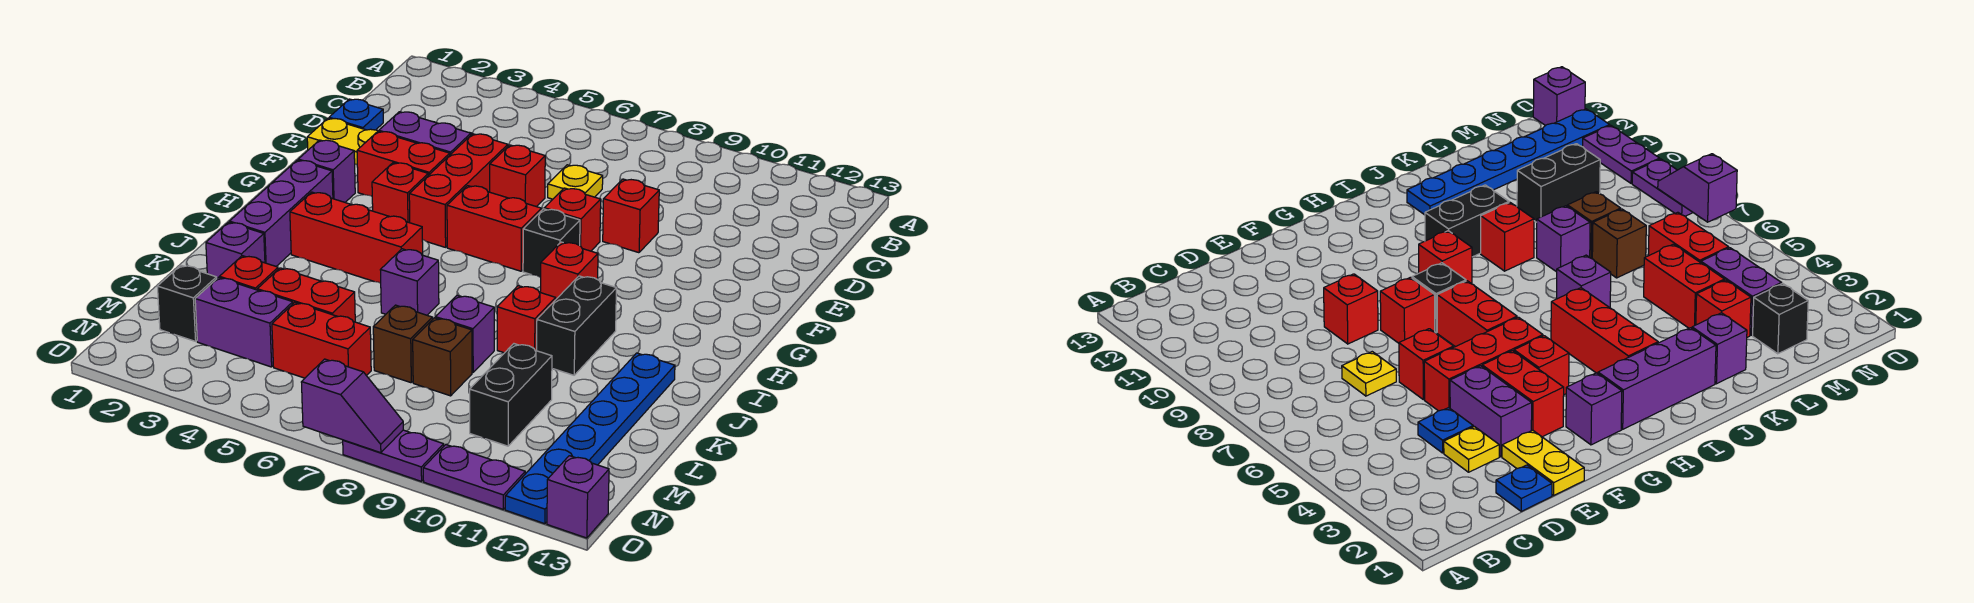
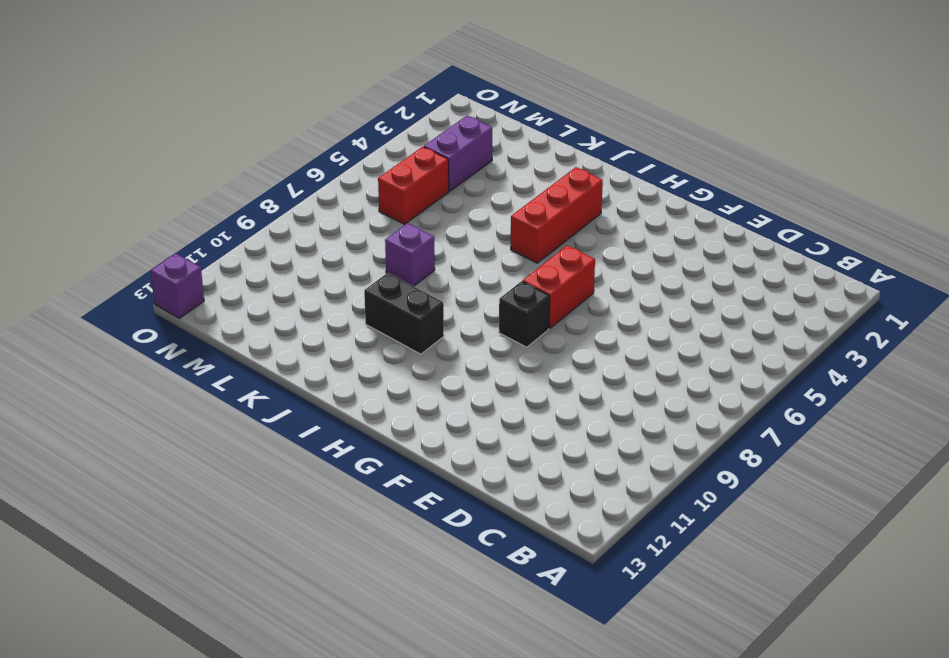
none -> blue plate D1 level 1
none -> yellow plate D3 level 1
none -> blue plate D4 level 1
none -> yellow plate D7 level 1

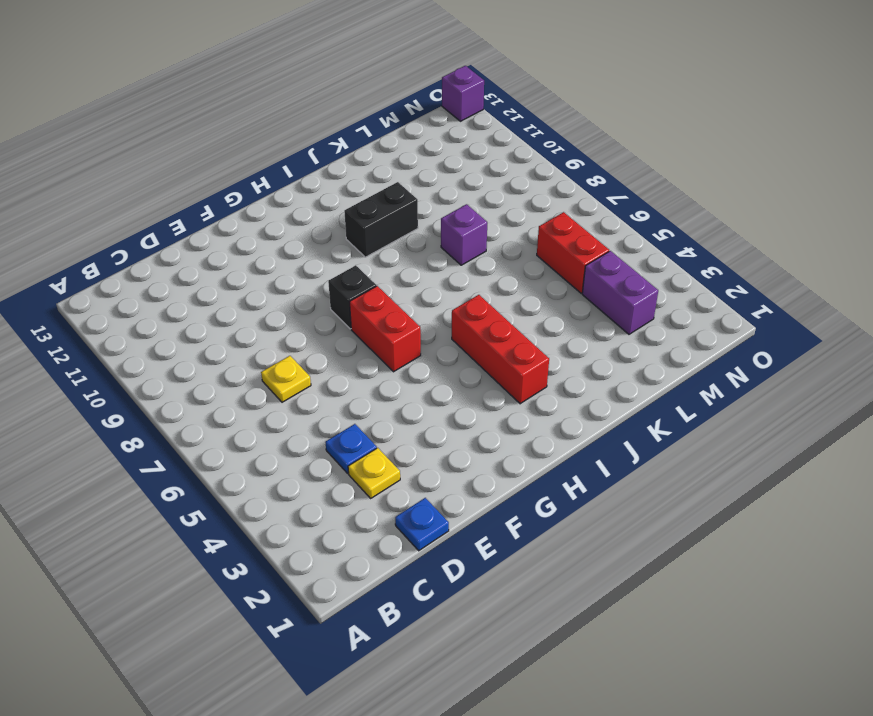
none -> yellow plate E1:E2 level 1
none -> purple brick E3:E4 level 1
none -> red brick E5:G5 level 1
none -> red brick E6 level 1

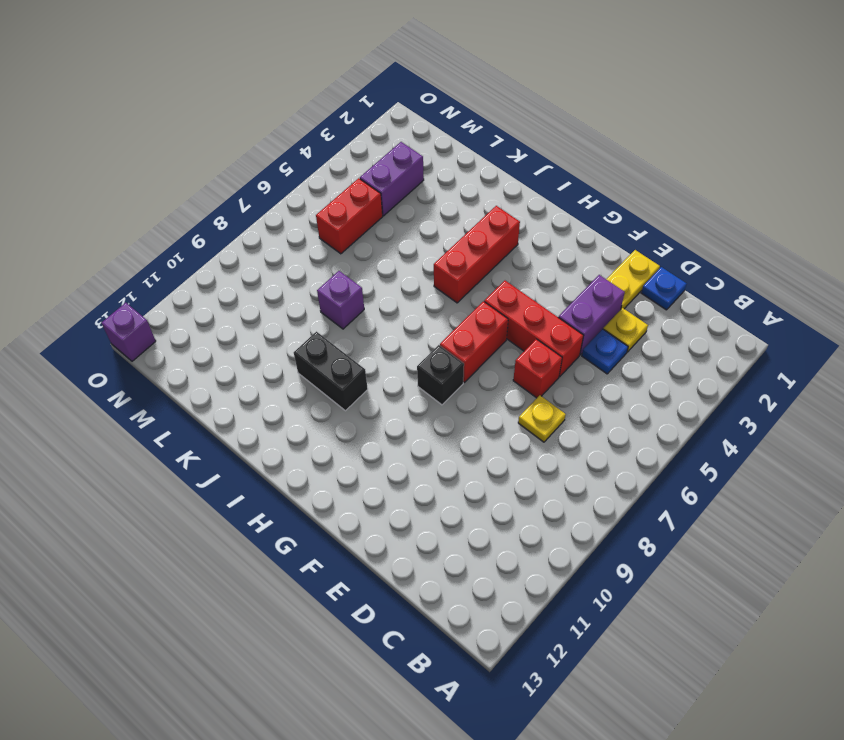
none -> red brick E9 level 1
none -> red brick F3:F4 level 1
none -> red brick F8 level 1
none -> purple brick G2 level 1

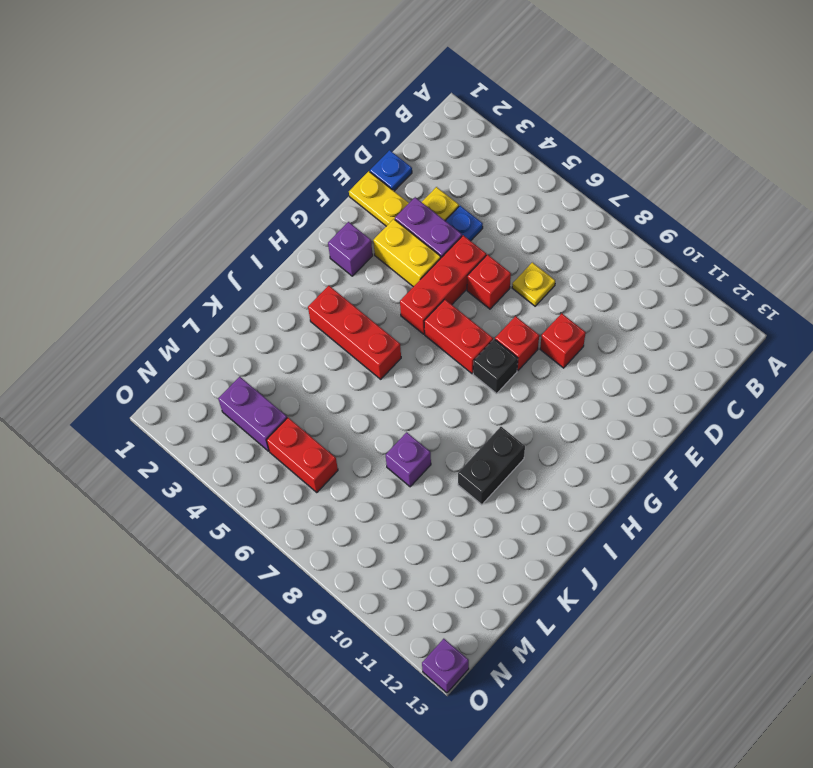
yellow brick F3:F4 level 1 -> red brick F3:F4 level 1
none -> red brick G4 level 1
none -> purple brick H2:J2 level 1
none -> red brick H9 level 1
none -> purple brick J6 level 1

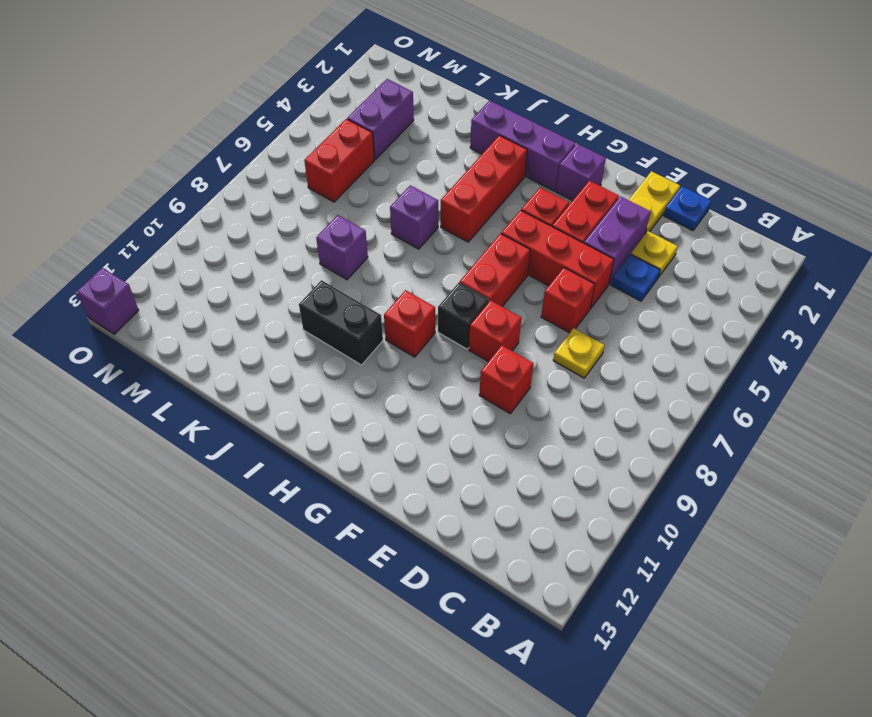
none -> red brick J9 level 1
none -> blue plate J12:O12 level 1
none -> purple brick K2 level 1
none -> red brick L3 level 1

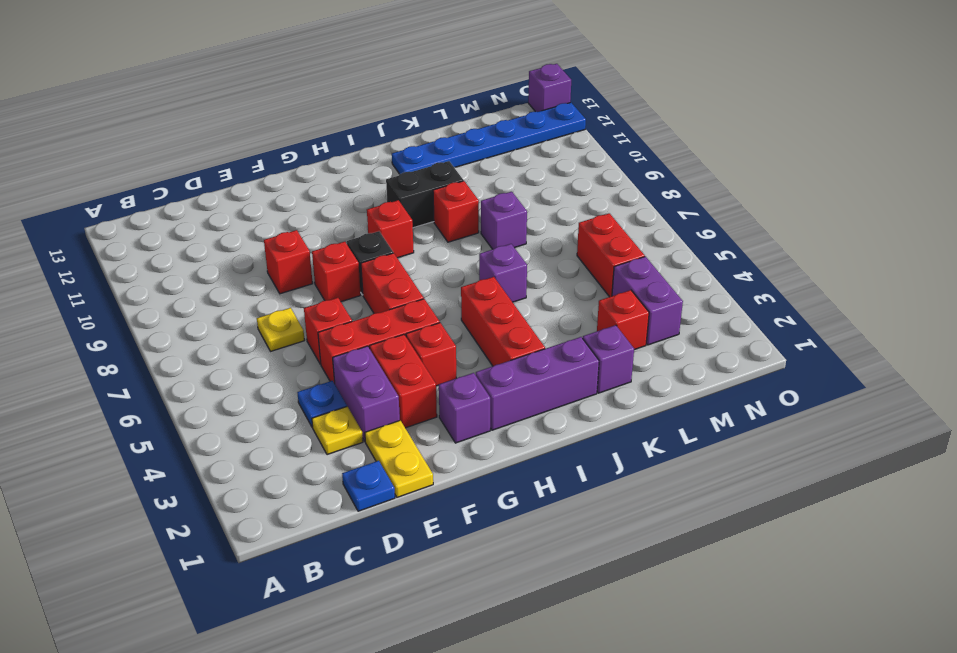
none -> red brick L4:L5 level 1
none -> brown brick L7 level 1
none -> brown brick L8 level 1
none -> black brick L10:M10 level 1

